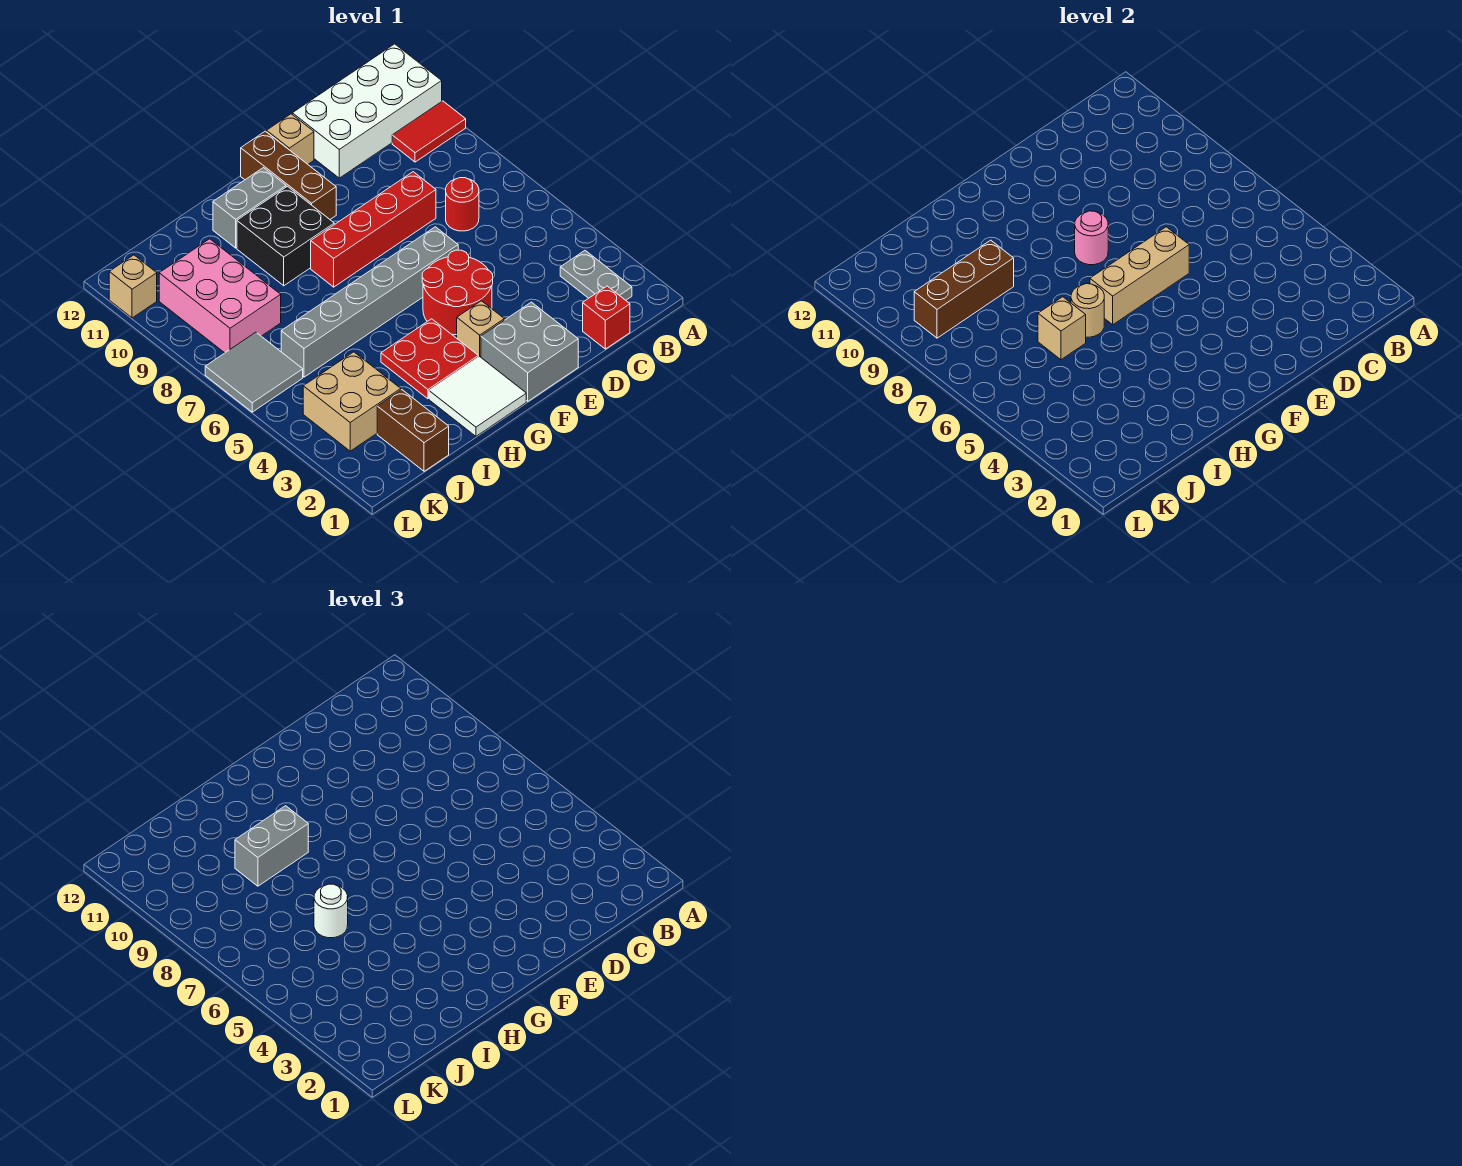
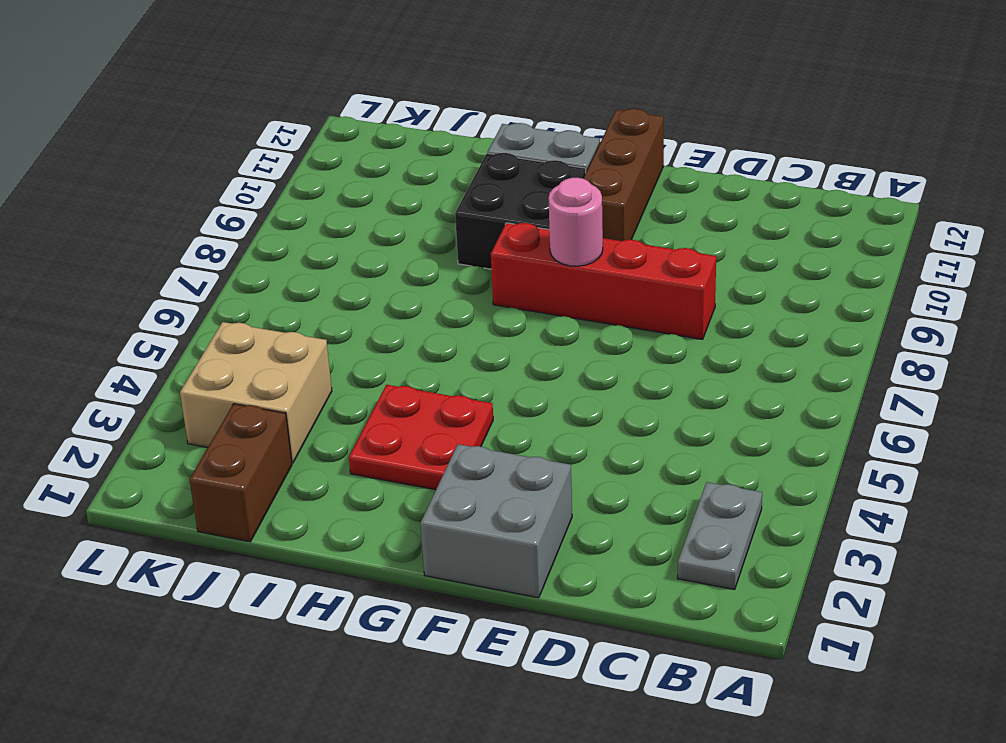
none -> red tile A10:B10 level 1
none -> white brick A11:D12 level 1
none -> red brick C1 level 1

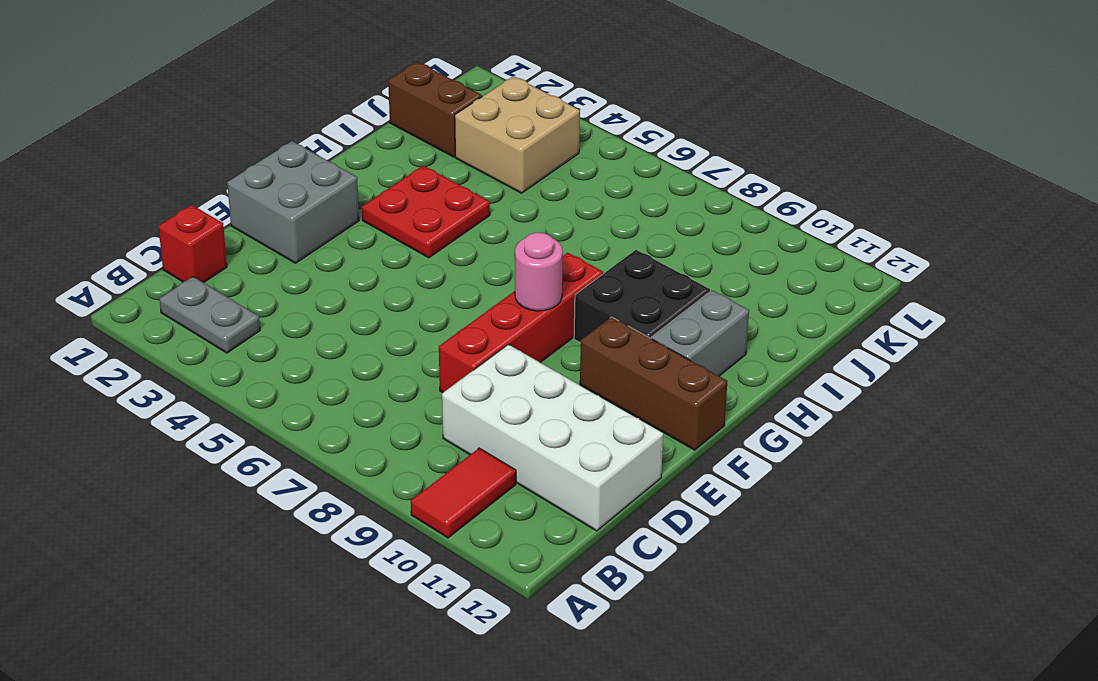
white brick C9:D12 level 1 -> white brick A11:D12 level 1
none -> red round brick C7 level 1
none -> red round brick E4:F5 level 1
none -> grey brick E6:J6 level 1

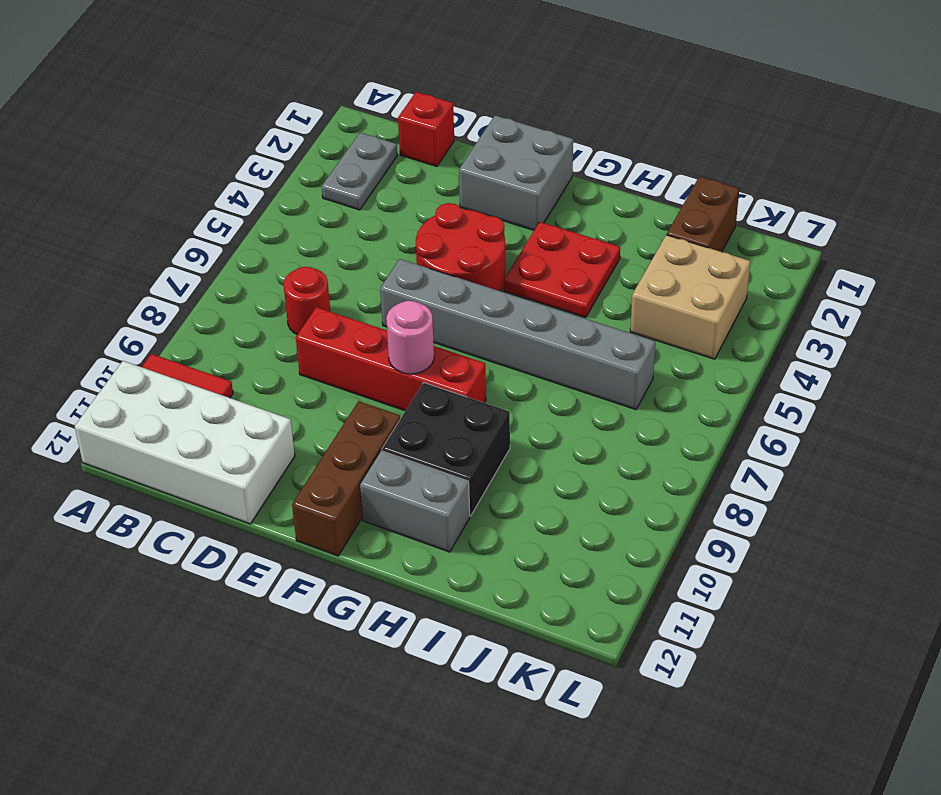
none -> tan brick E12 level 1
none -> tan brick F3 level 1
none -> white tile G1:H2 level 1

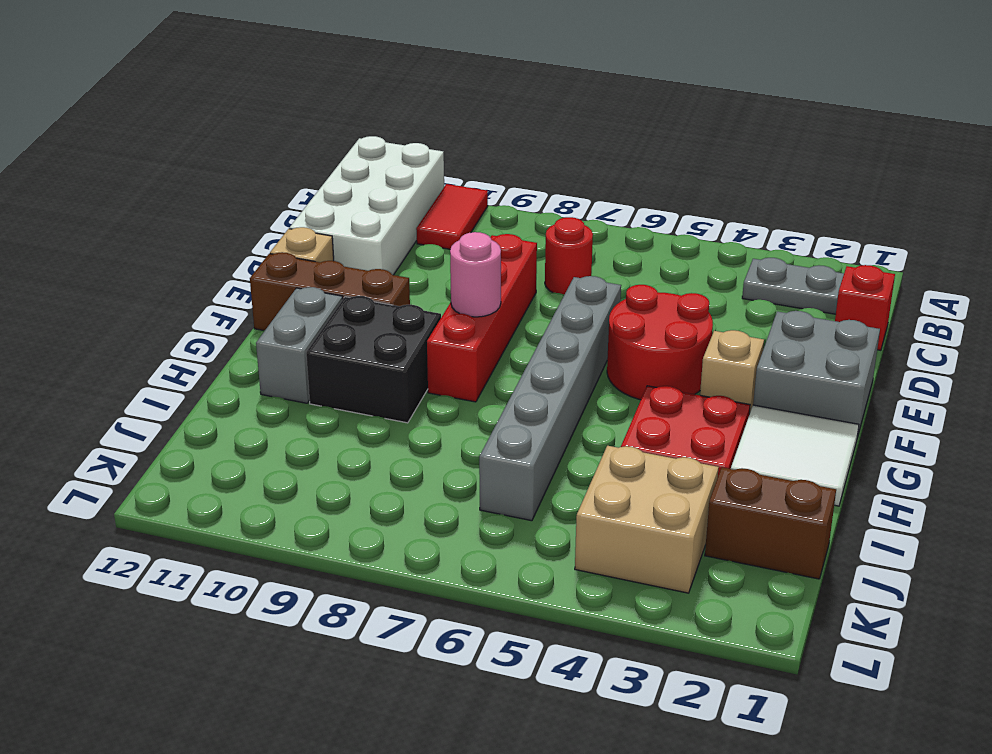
none -> pink brick J8:K10 level 1
none -> grey tile K6:L7 level 1
none -> tan brick L11 level 1

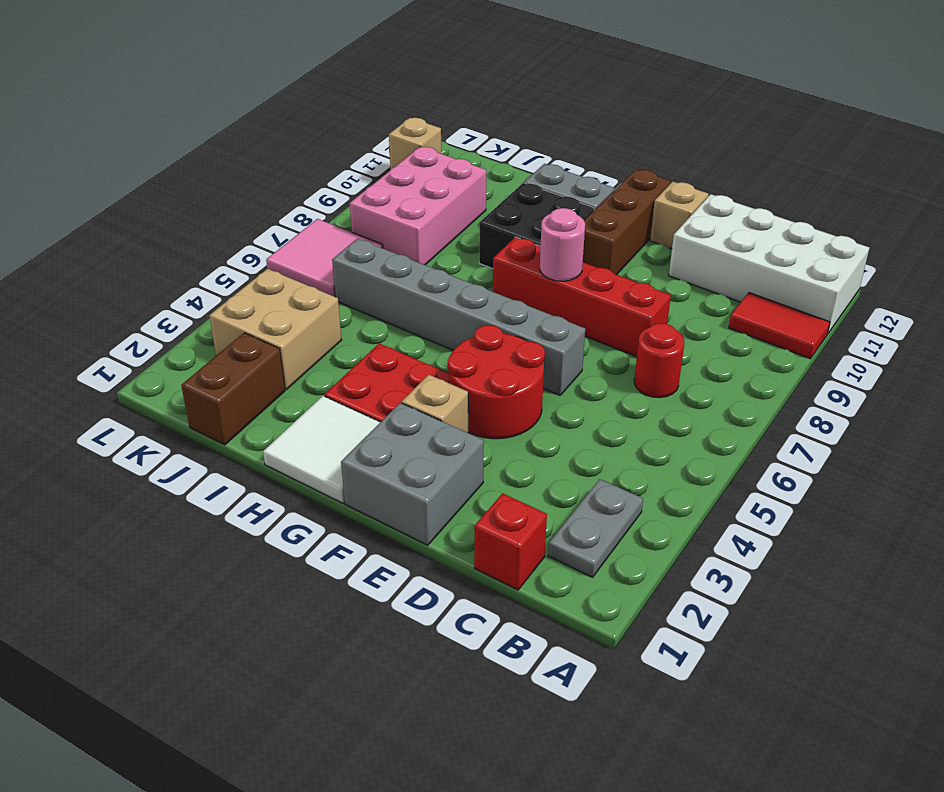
pink tile K6:L7 level 1 -> grey tile K6:L7 level 1
none -> tan brick E6:G6 level 2
none -> tan round brick H6 level 2
none -> tan brick I6 level 2

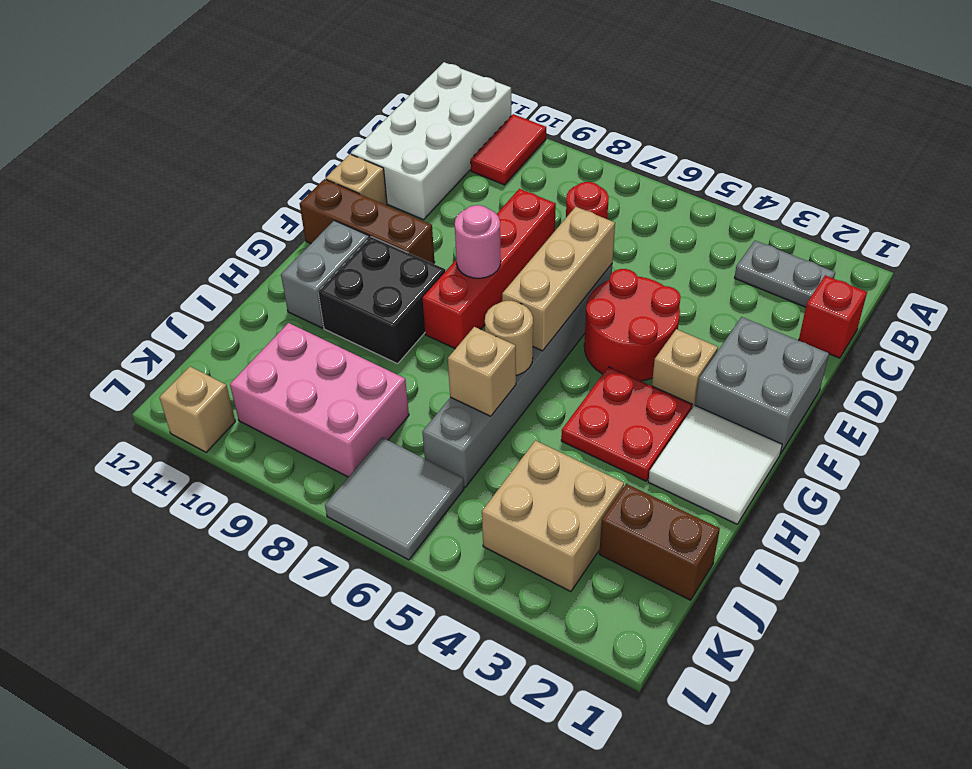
none -> brown brick I9:K9 level 2
none -> grey brick H9:I9 level 3
none -> white round brick I6 level 3

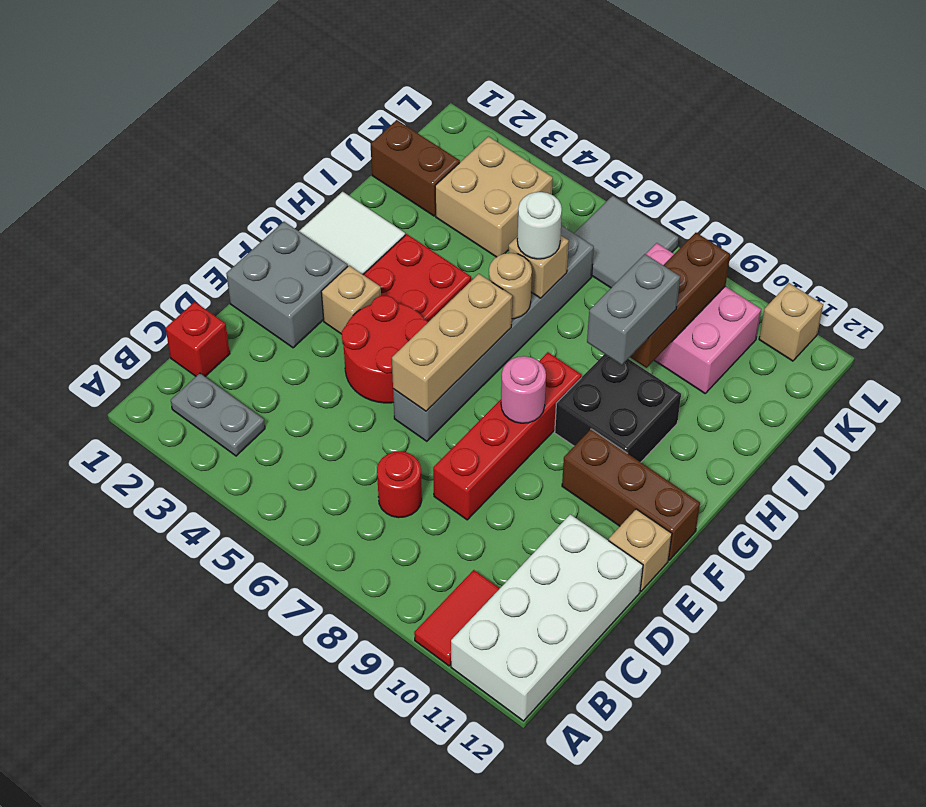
none -> grey brick G11:H11 level 1

